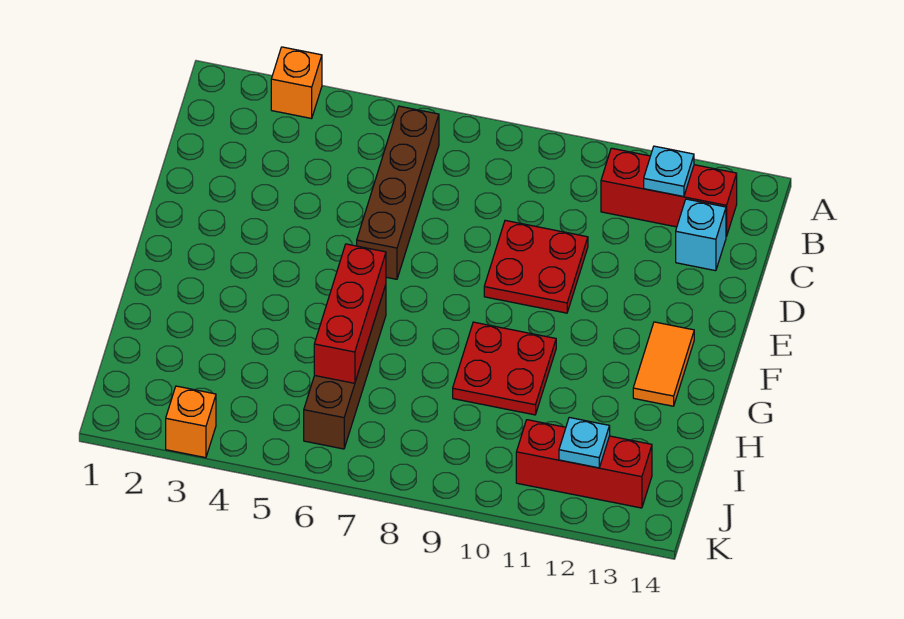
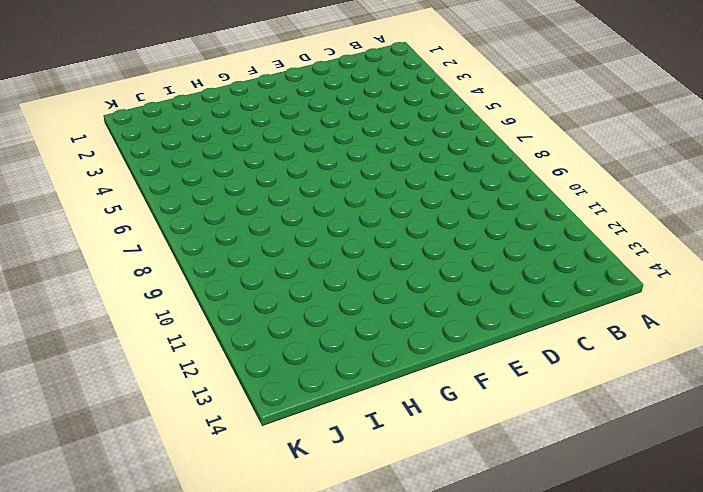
none -> orange brick A3 level 1
none -> brown brick B6:E6 level 1
none -> red brick B11:B13 level 1

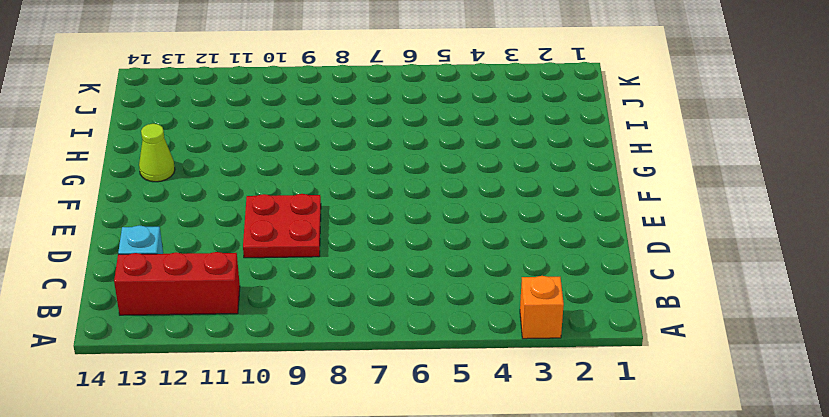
lime cone G13 level 1 -> orange tile F13:G13 level 1
none -> brown brick B6:E6 level 1
none -> brown brick G6:J6 level 1
none -> red plate G9:H10 level 1

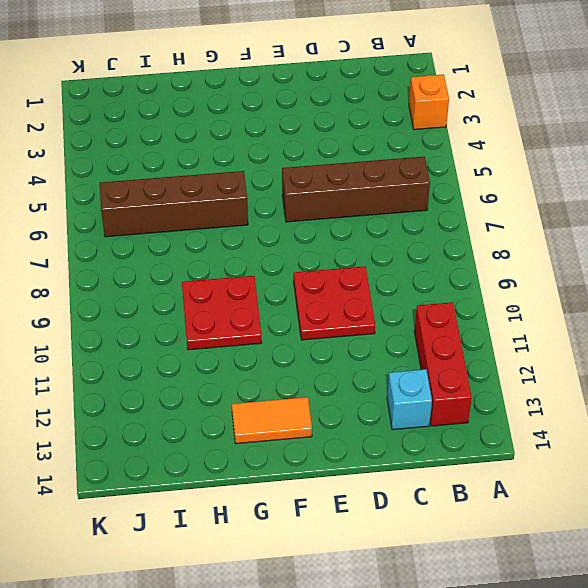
none -> red brick J11:J13 level 1
none -> orange brick K3 level 1
none -> cyan plate B12 level 2

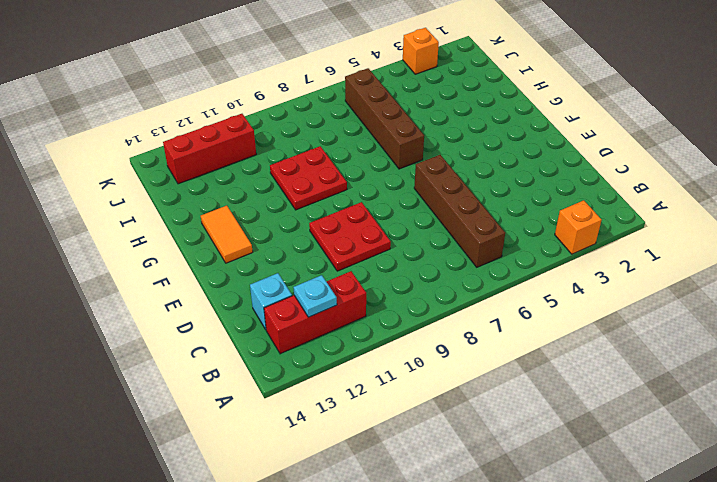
none -> red brick G6:I6 level 2
none -> cyan plate J12 level 2

